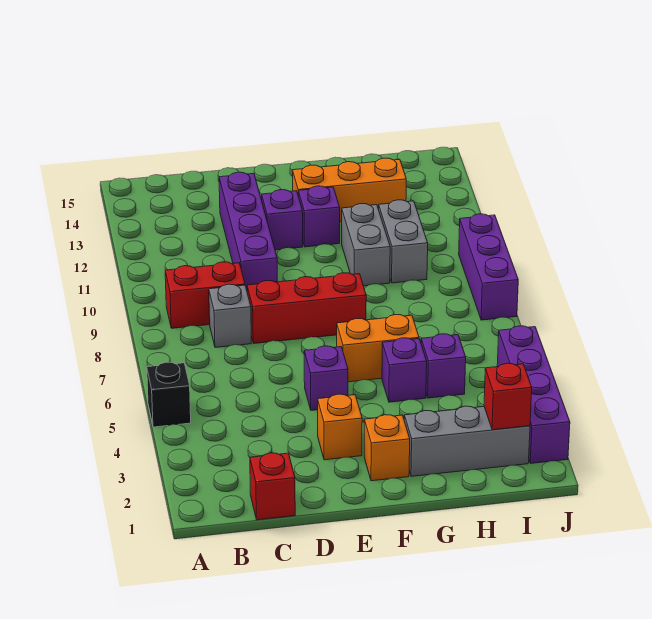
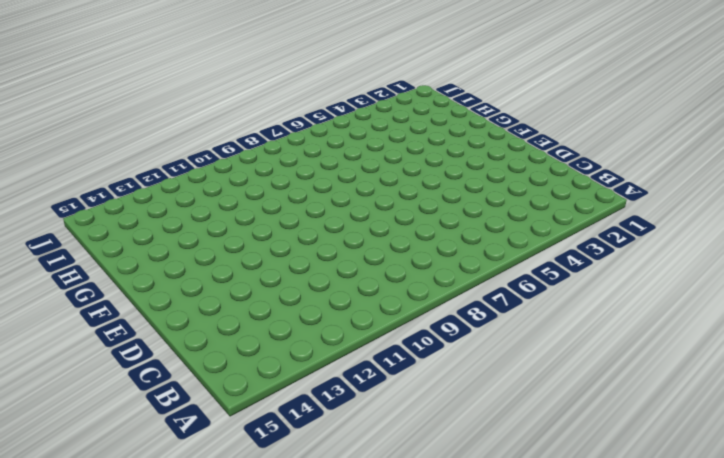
none -> black brick A5 level 1
none -> red brick B9:C9 level 1
none -> red brick C1 level 1

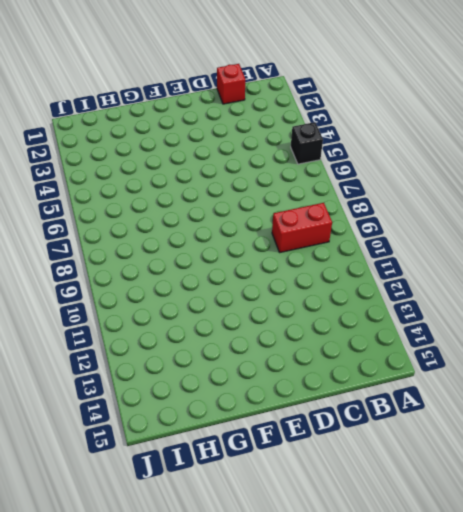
none -> grey brick C8 level 1
none -> red brick D8:F8 level 1
none -> purple brick D10:D13 level 1

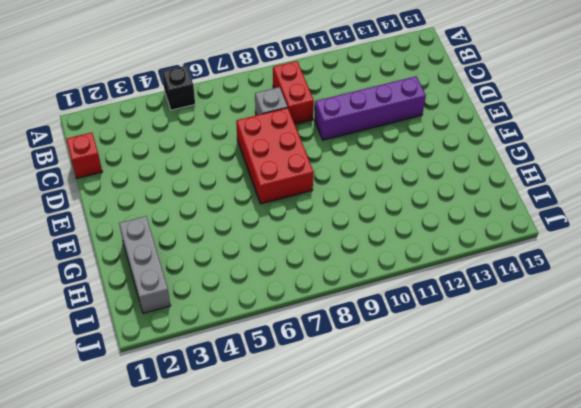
red brick D7:F8 level 1 -> red brick D8:F8 level 1
none -> orange brick E3 level 1
none -> purple brick E5 level 1
none -> purple brick E12 level 1

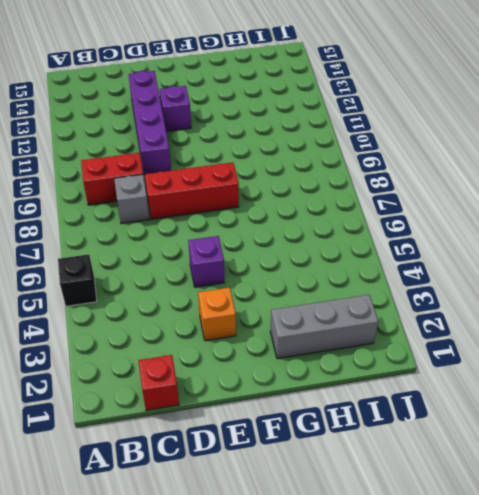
none -> orange brick F2 level 1
none -> orange brick F6:G6 level 1
none -> purple brick F12 level 1

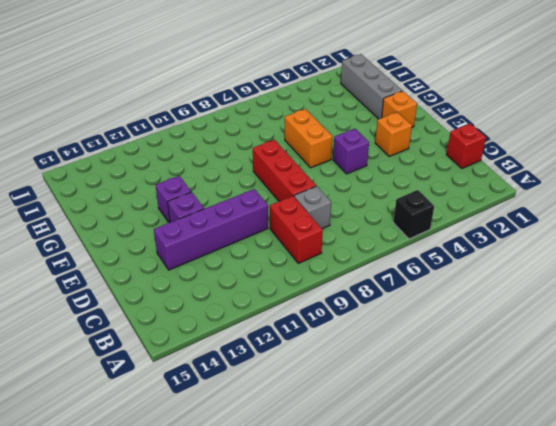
none -> orange brick F13:H13 level 1
none -> purple brick G5 level 1
none -> grey brick G10:G11 level 1

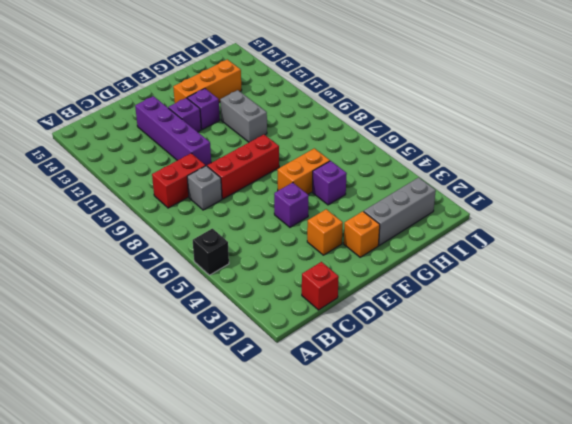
none -> purple brick H5 level 1
none -> grey brick H10:H11 level 1
none -> purple brick J2:J5 level 1

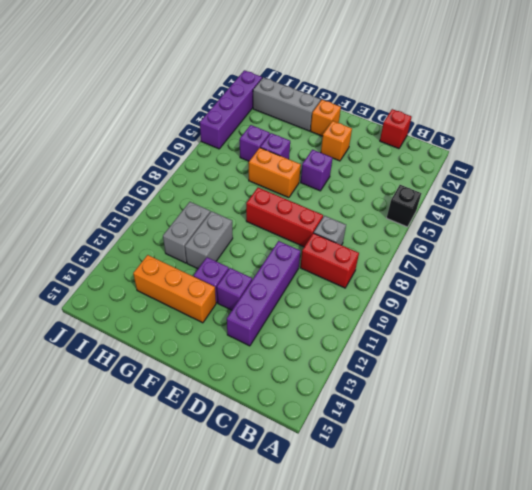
none -> purple brick J8:J10 level 1
none -> red brick I2 level 2

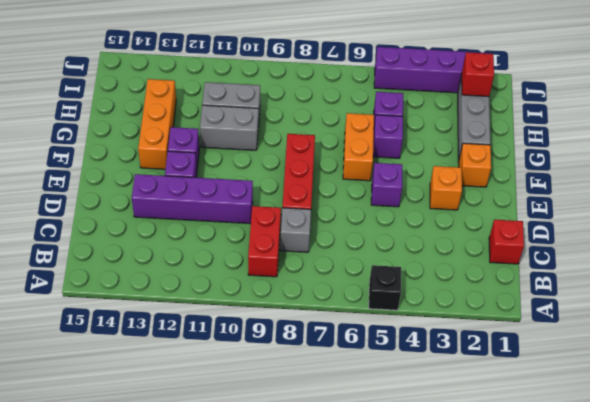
none -> purple brick J8:J10 level 1

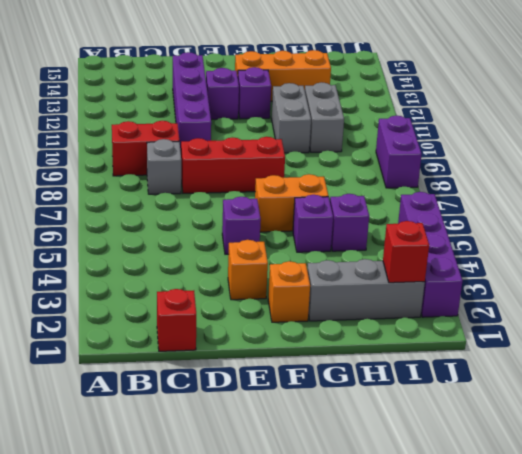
purple brick J8:J9 level 1 -> purple brick J8:J10 level 1
none -> black brick A5 level 1

